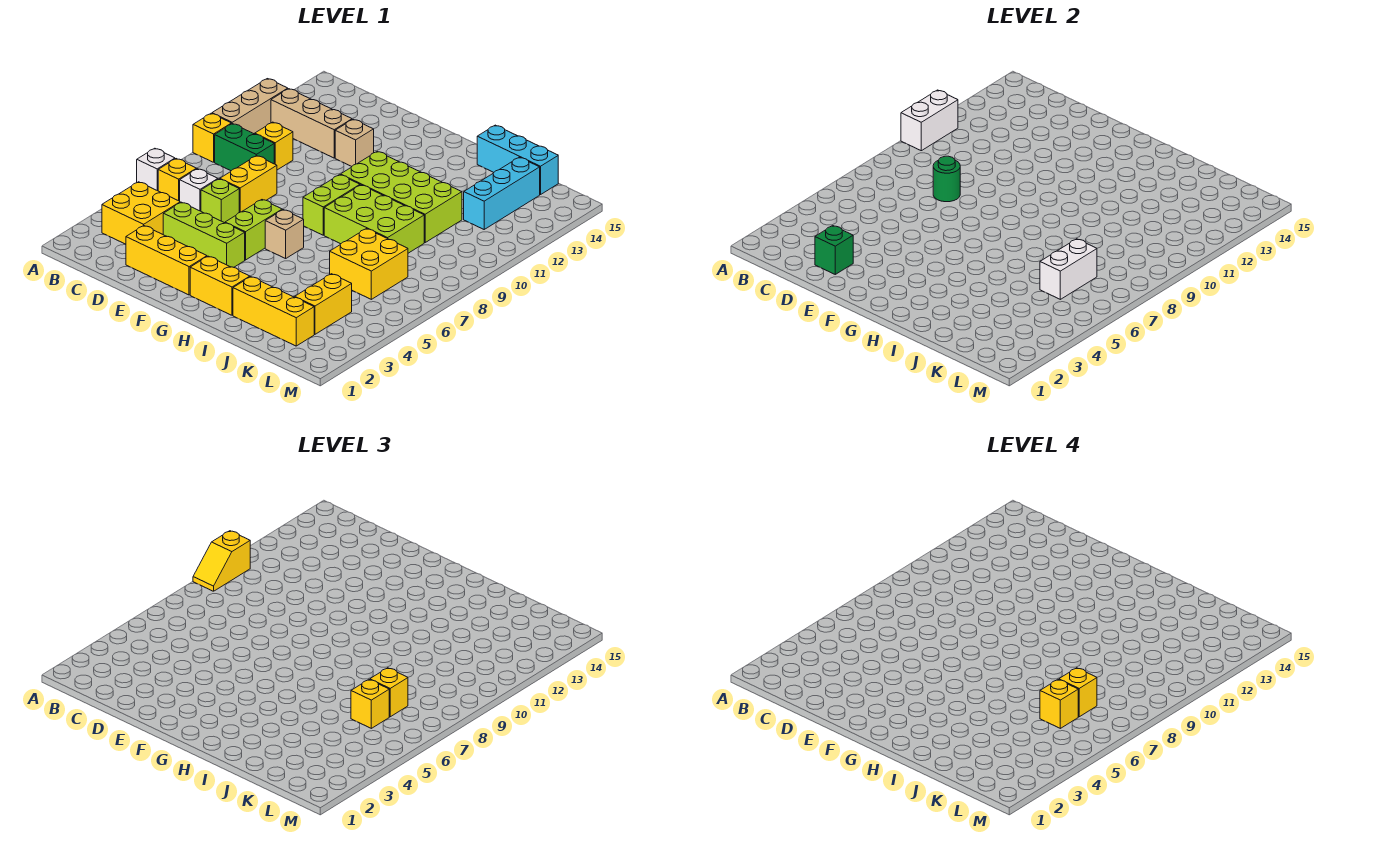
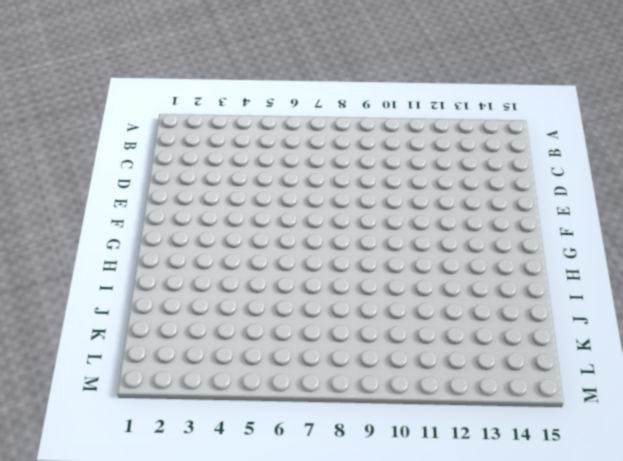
none -> white brick A6 level 1
none -> yellow brick A9 level 1
none -> tan brick A10:A12 level 1
none -> yellow brick B3:C4 level 1

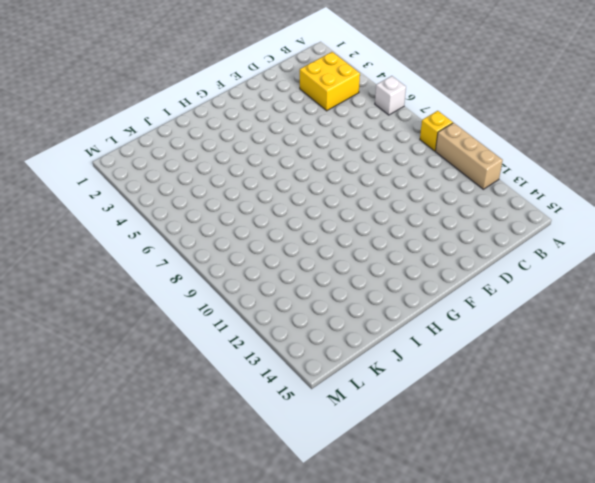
none -> yellow brick B6 level 1
none -> green brick B9:C9 level 1
none -> tan brick B12:D12 level 1
none -> white brick C6 level 1

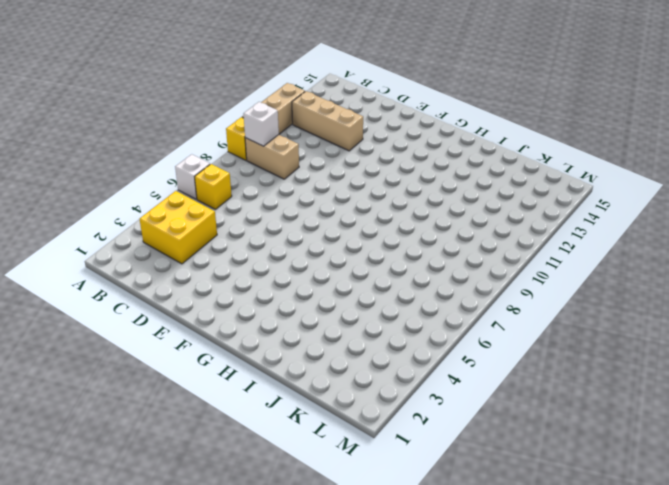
tan brick B9:C9 level 1 -> green brick B9:C9 level 1
white brick B9 level 2 -> white brick C6 level 1
none -> yellow brick C10 level 1
none -> yellow brick D2:F2 level 1
none -> lime brick D4:F4 level 1
none -> lime brick D6 level 1

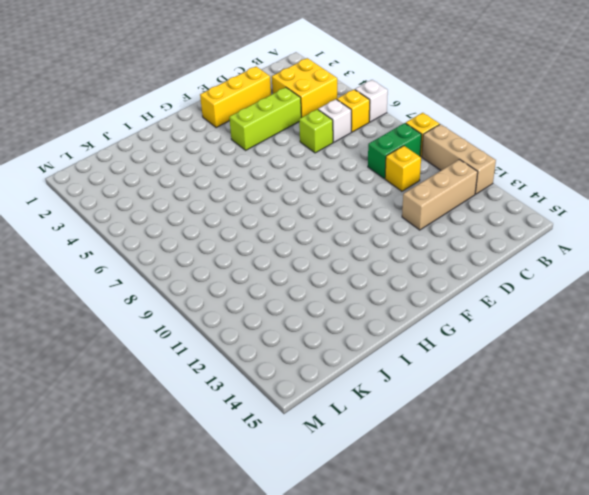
none -> yellow brick D7:D8 level 1
none -> tan brick E12 level 1
none -> lime brick F5:F6 level 1
none -> yellow brick G2:H2 level 1

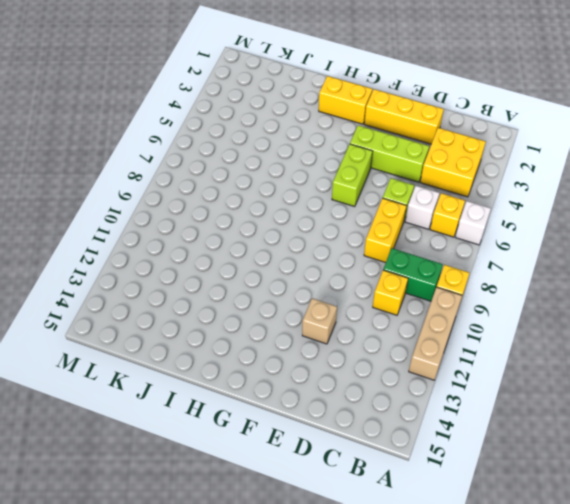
none -> tan brick B12:D12 level 1
none -> tan brick G6 level 1
none -> lime brick G8:G9 level 1
none -> lime brick G10:J11 level 1

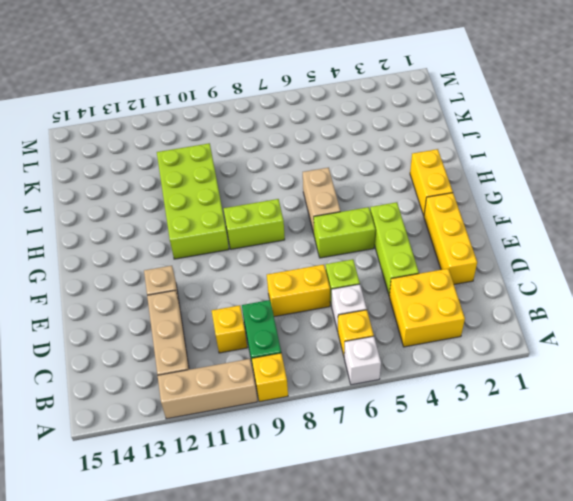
tan brick G6:H6 level 1 -> tan brick G6 level 1
none -> lime brick H8:J9 level 1
none -> yellow brick I2:K2 level 1
none -> cyan brick I15:K15 level 1
none -> yellow brick J6:K7 level 1

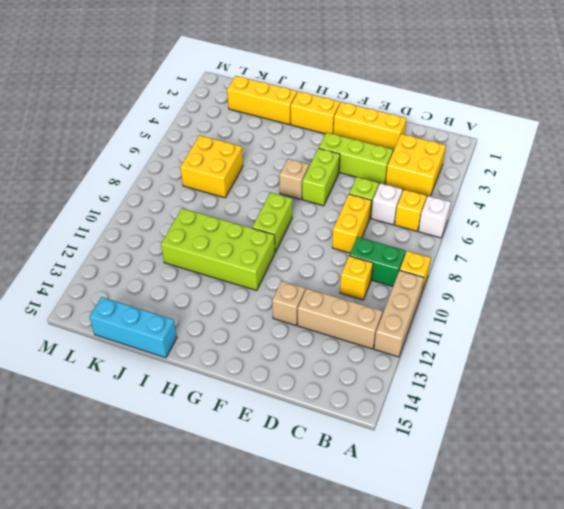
none -> lime brick H8:J9 level 1
none -> yellow brick K3:K4 level 1
none -> cyan brick K12:K14 level 1
none -> white brick A10:A11 level 2

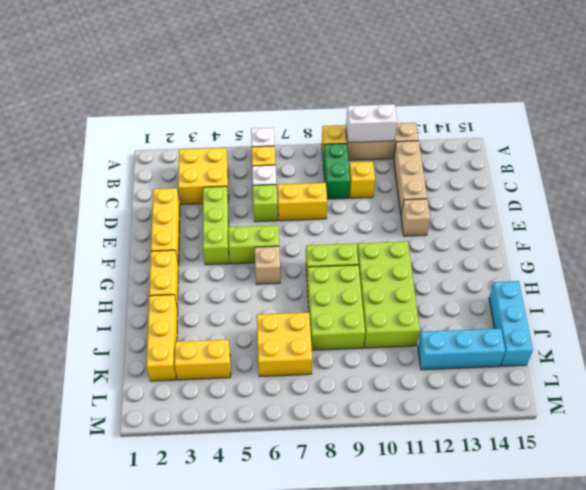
none -> green brick D2 level 2
none -> green round brick D8 level 2
none -> white brick K6:K7 level 2
none -> yellow slope A9:A10 level 3 top 10

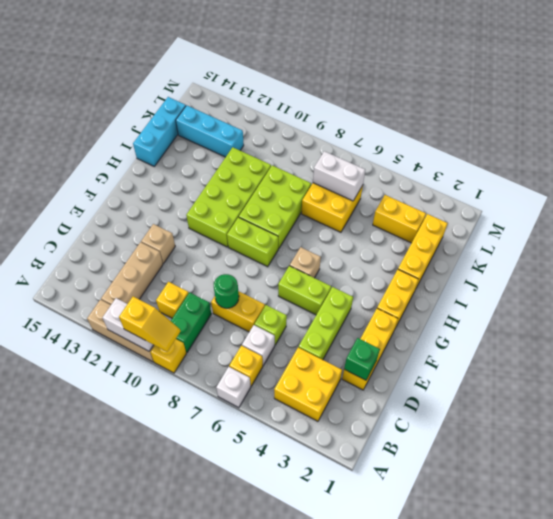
none -> yellow brick K6 level 3
none -> yellow brick K7 level 3
none -> yellow brick K6 level 4
none -> yellow brick K7 level 4

